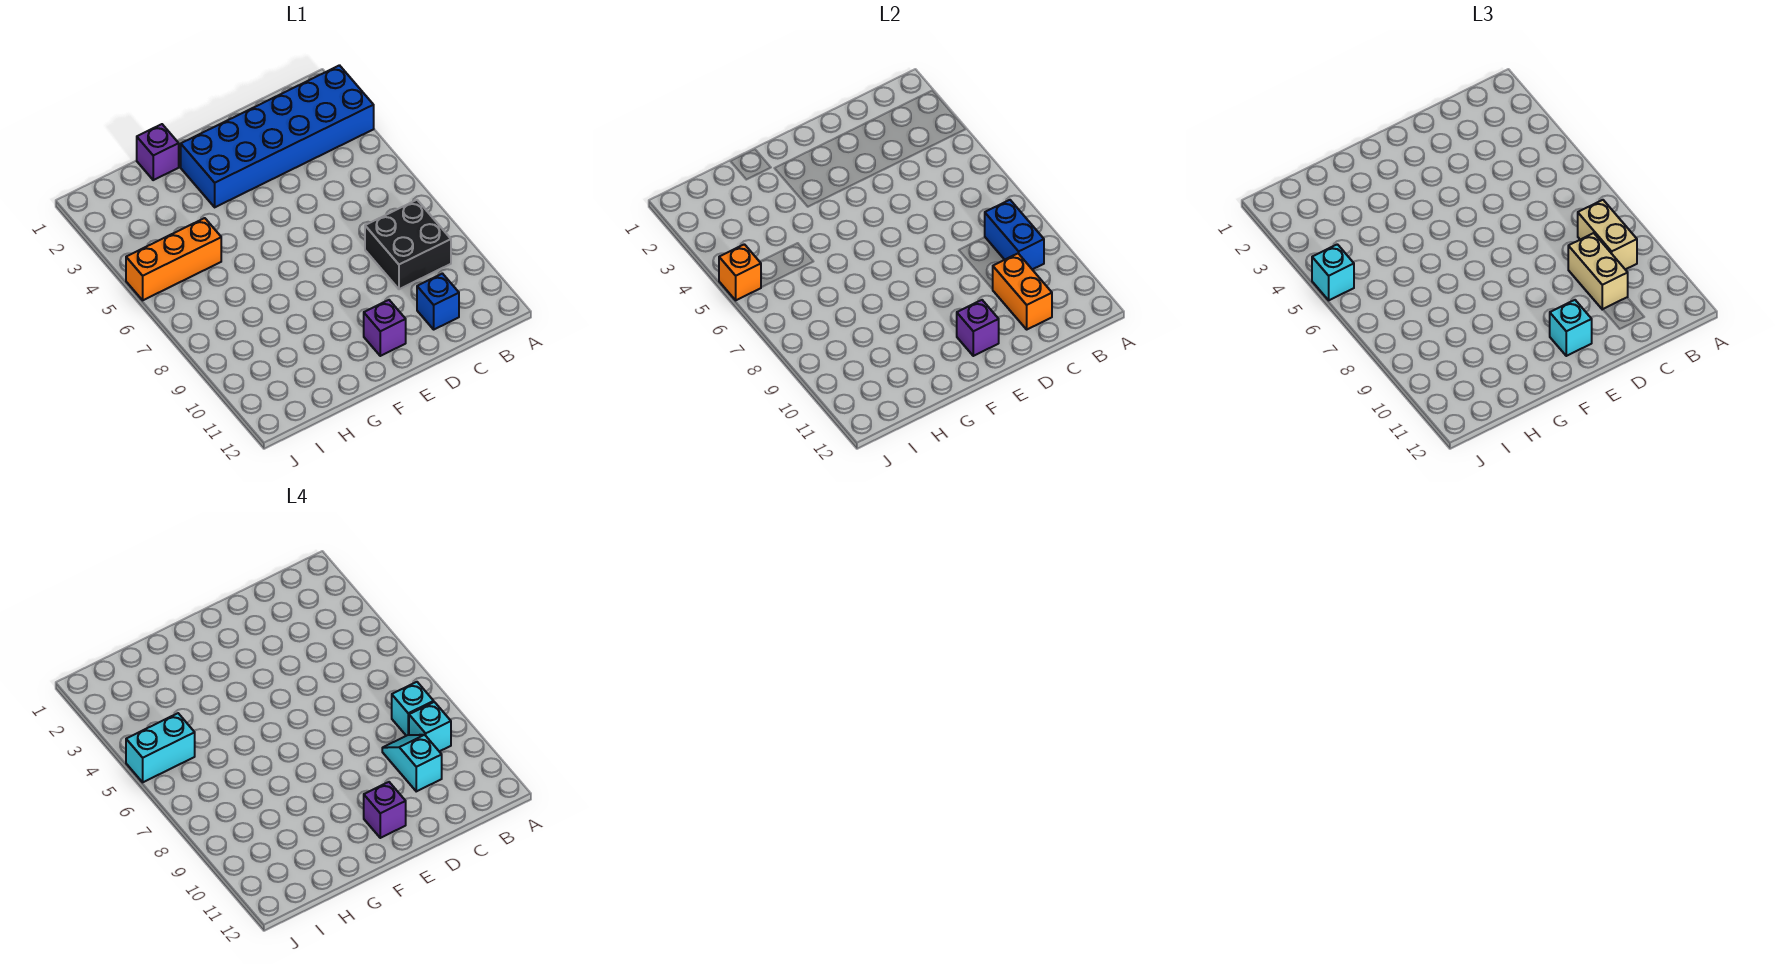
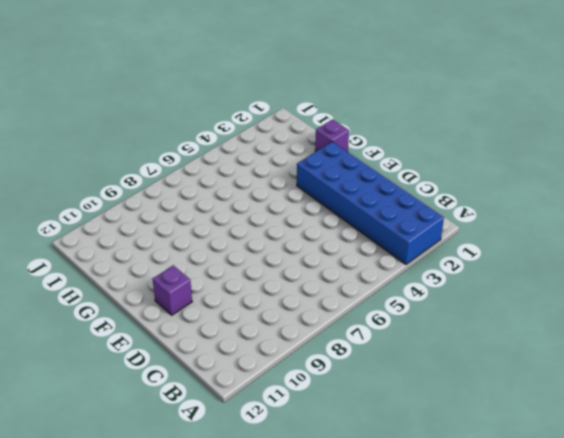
none -> black brick B8:C9 level 1
none -> blue brick C11 level 1
none -> orange brick H5:J5 level 1

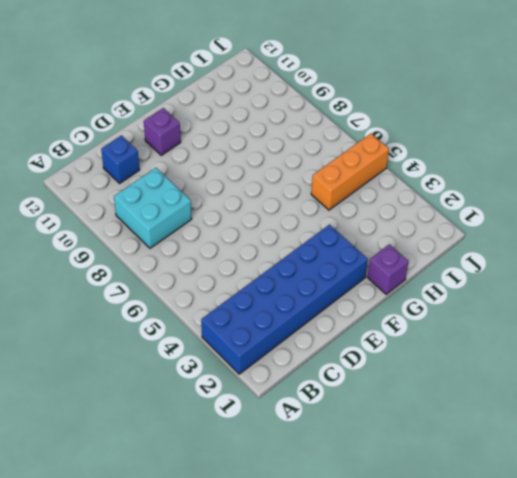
cyan brick B8:C9 level 1 -> black brick B8:C9 level 1
none -> blue brick B8:B9 level 2
none -> orange brick C10:C11 level 2
none -> purple brick E11 level 2

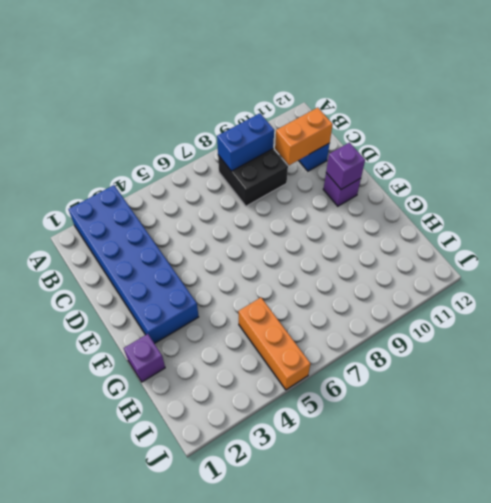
none -> orange brick J5 level 2
none -> tan brick B8:B9 level 3
none -> tan brick C9:C10 level 3

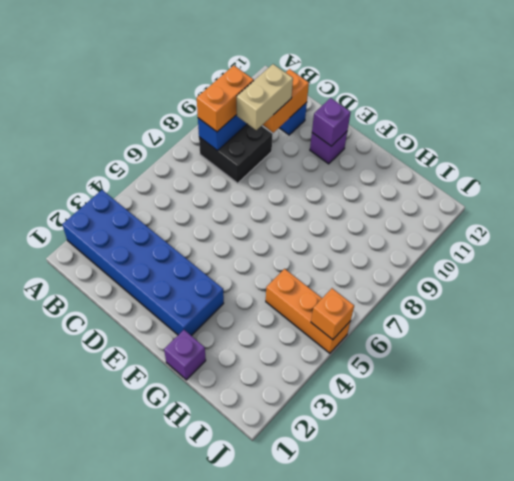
orange brick B8:B9 level 3 -> tan brick B8:B9 level 3
none -> cyan brick E11 level 3
none -> cyan brick J5 level 3
none -> cyan brick B8 level 4

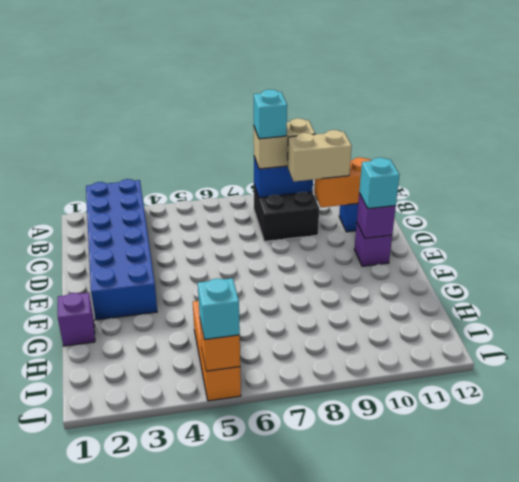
none -> cyan brick B9 level 4
none -> cyan slope C9:C10 level 4 top 10
none -> purple brick E11 level 4

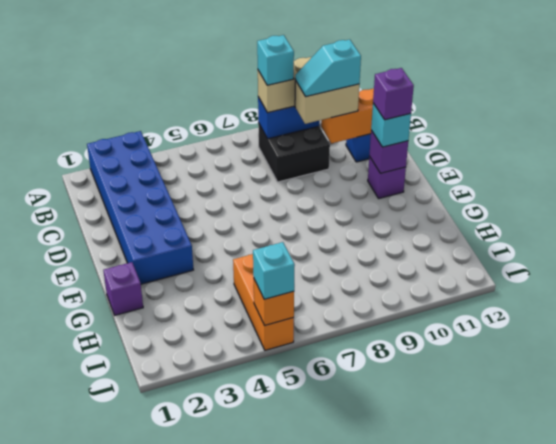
none -> cyan brick B9 level 4
none -> cyan brick I5:J5 level 4

